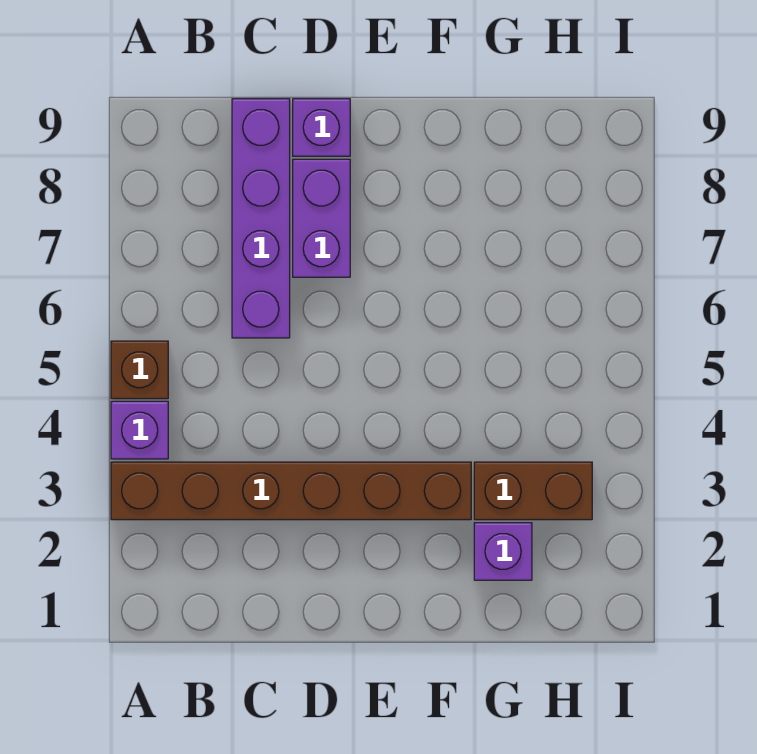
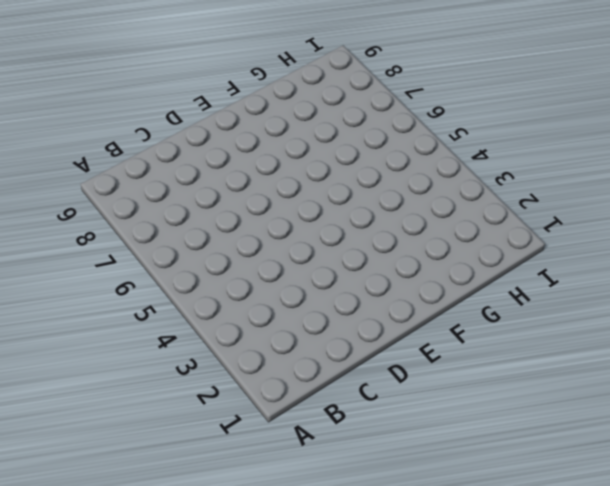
none -> brown brick A3:F3 level 1
none -> purple brick A4 level 1

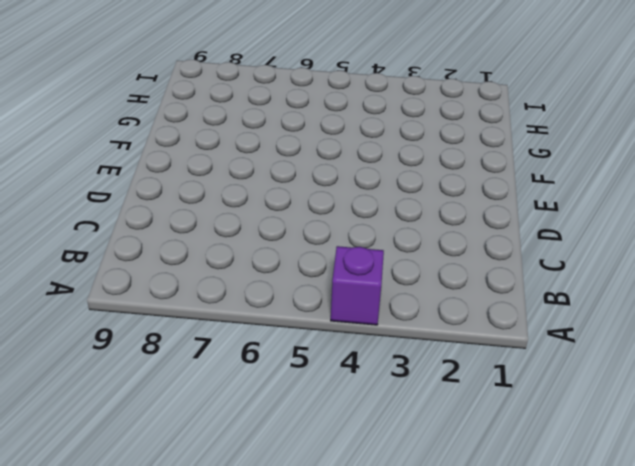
none -> brown brick A3:F3 level 1
none -> brown brick A5 level 1

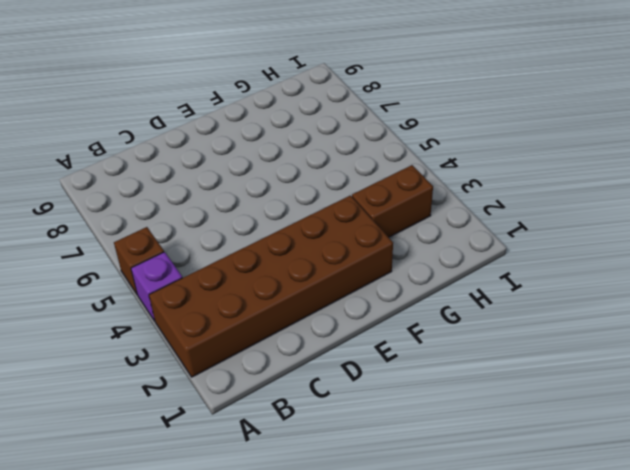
brown brick A2:F3 level 1 -> brown brick A3:F3 level 1
none -> purple brick C6:C9 level 1
none -> purple brick D7:D8 level 1

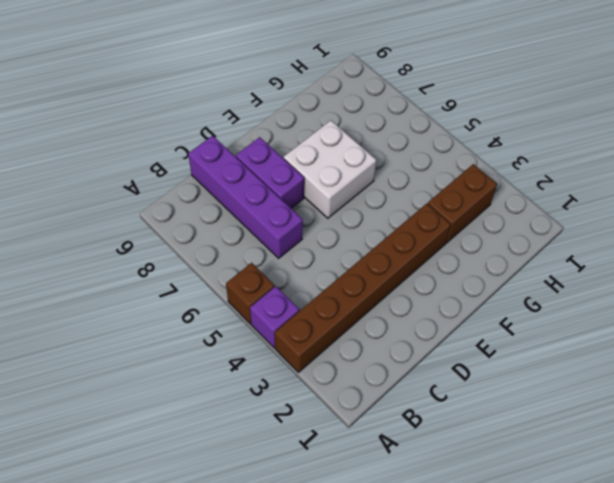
white brick E6:F7 level 1 -> none
none -> purple brick D9 level 1
none -> purple brick G2 level 1

